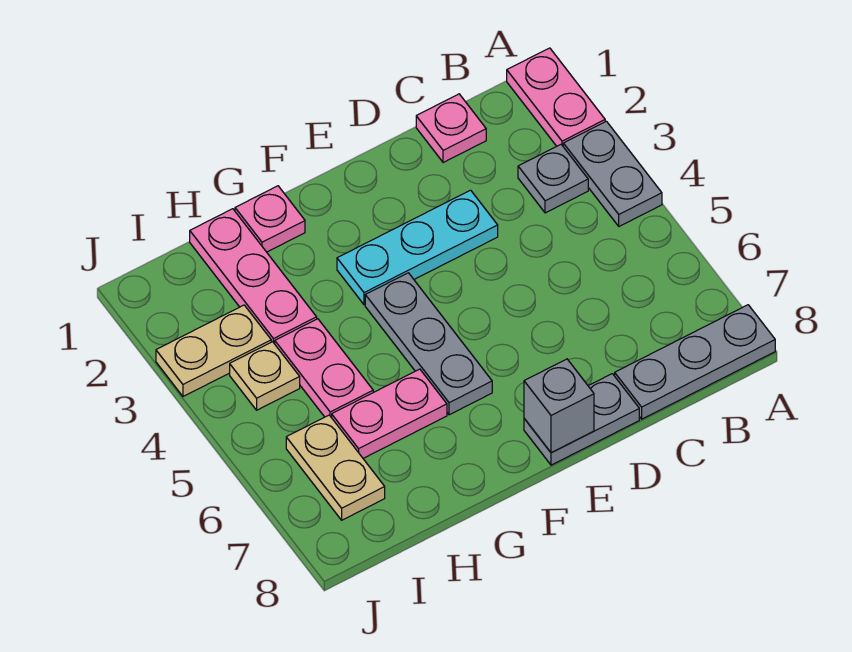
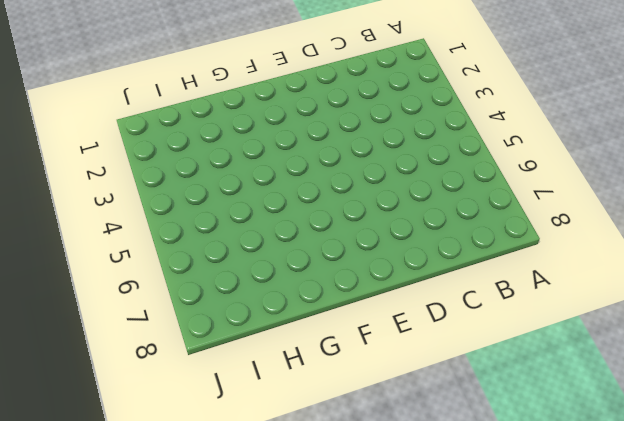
none -> pink plate A1:A2 level 1
none -> grey plate A3:A4 level 1
none -> grey plate A8:C8 level 1

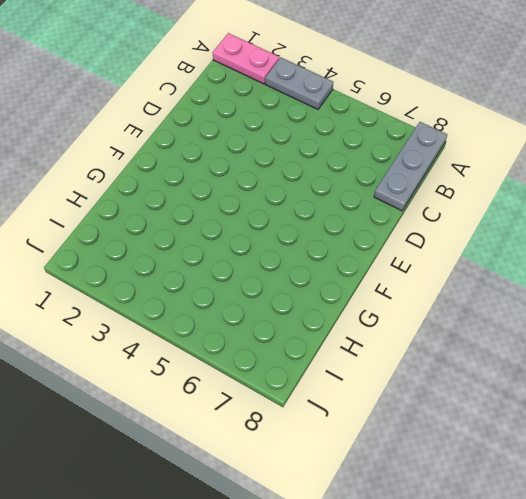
none -> grey plate B3 level 1
none -> pink plate C1 level 1
none -> cyan plate D3:F3 level 1

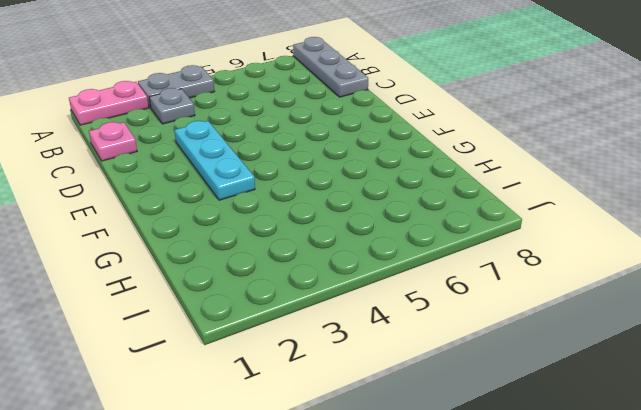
none -> grey plate D8:E8 level 1
none -> grey plate F4:F6 level 1
none -> pink plate G1 level 1

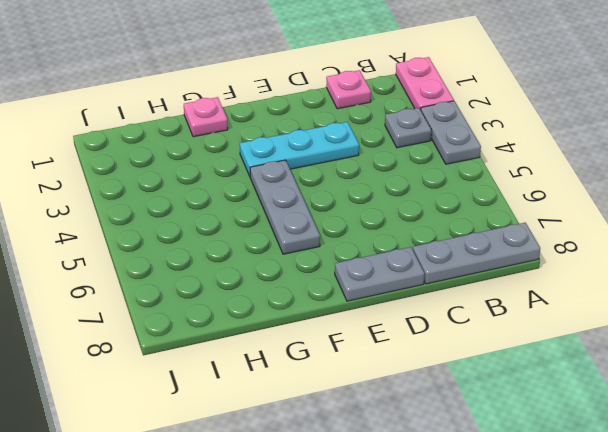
none -> pink plate G6:H6 level 1
none -> pink plate H1:H3 level 1
none -> pink plate H4:H5 level 1

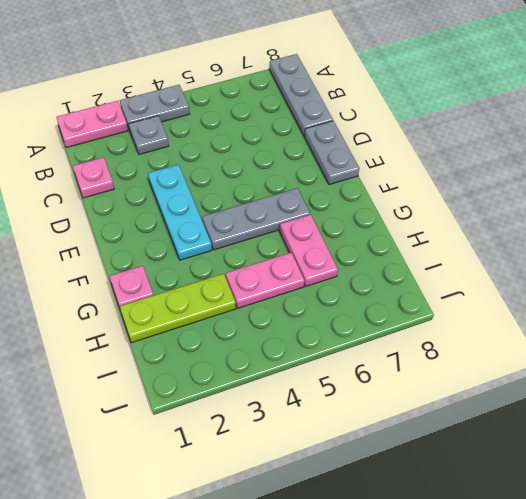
lime plate H1:H3 level 1 -> pink plate H1:H3 level 1
none -> tan plate I3:J3 level 1
none -> tan plate I4 level 1
none -> tan plate I6:I7 level 1

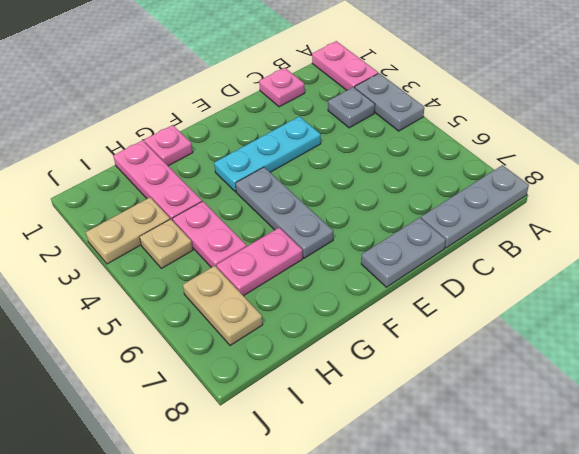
none -> grey brick E8 level 2

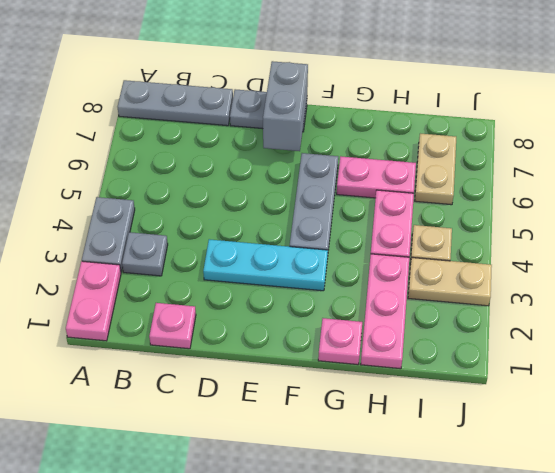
grey brick E7:E8 level 2 -> grey brick E8 level 2

